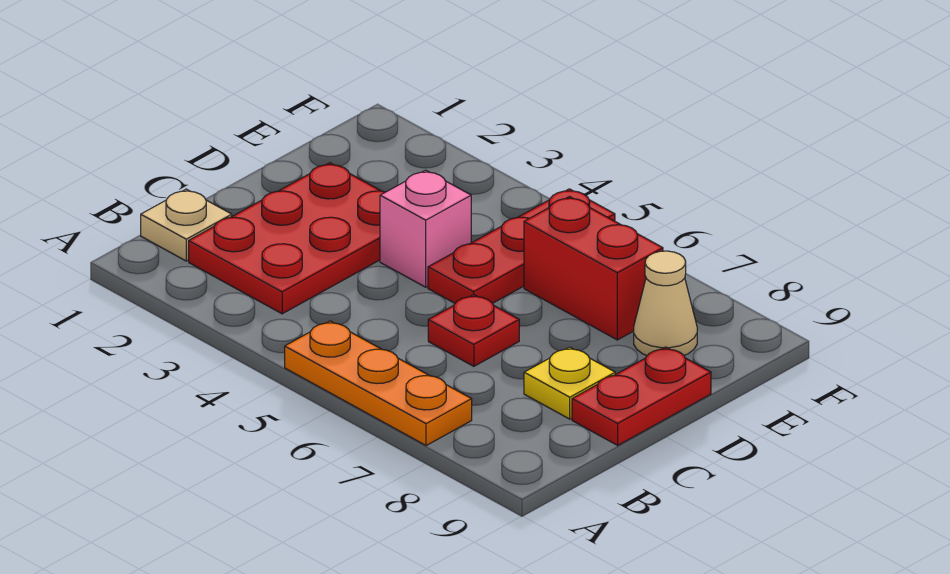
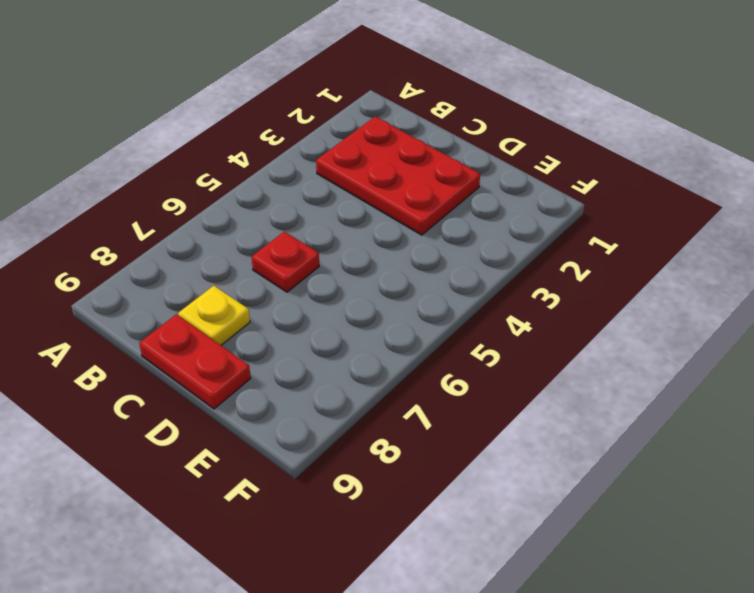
none -> orange plate A5:A7 level 1
none -> tan plate B1 level 1

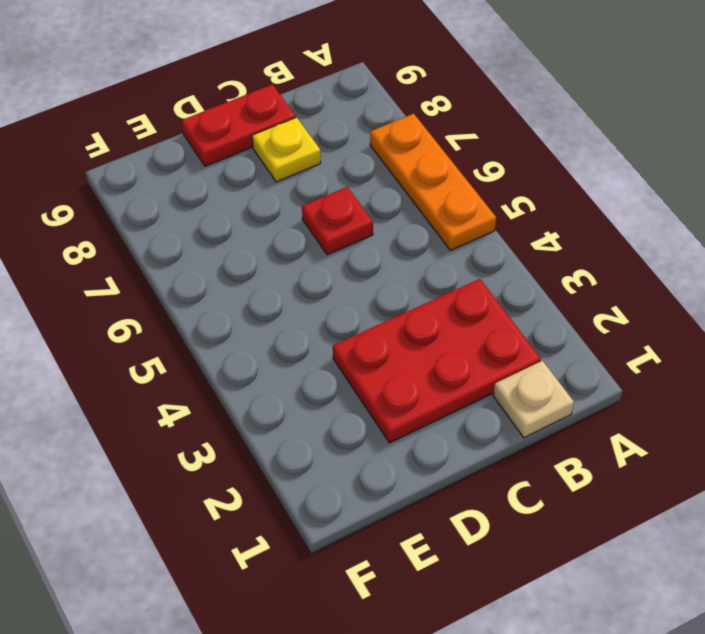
none -> pink brick D4 level 1
none -> red plate D5:F5 level 1

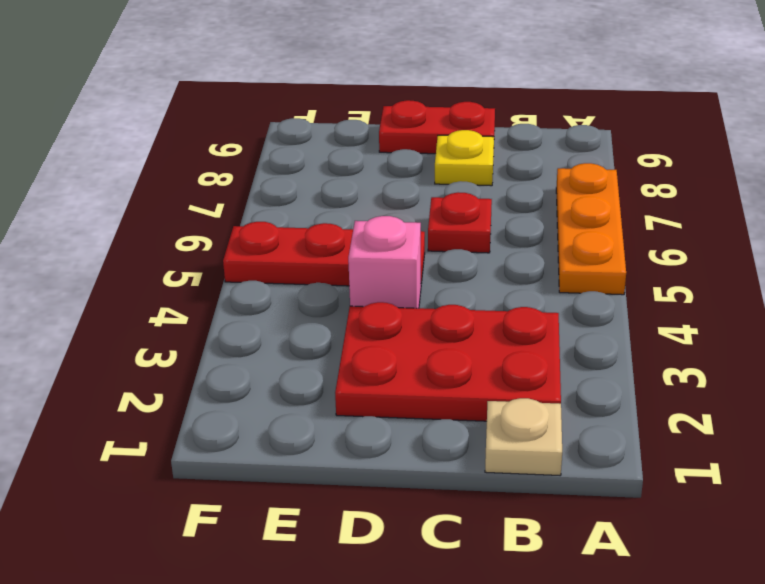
none -> red brick E6:E7 level 1
none -> tan cone E8 level 1

